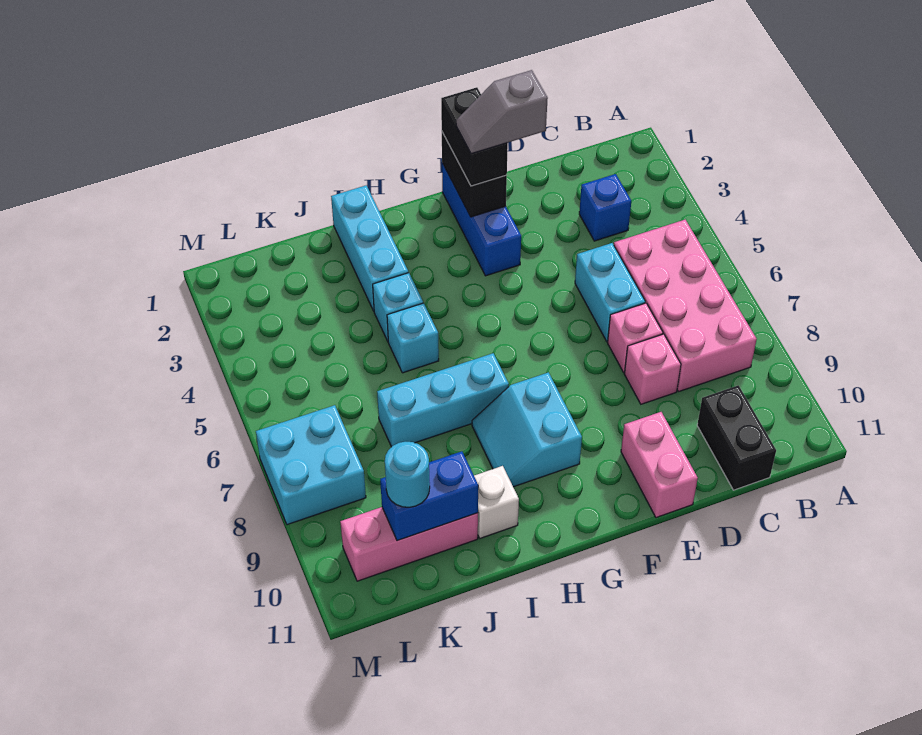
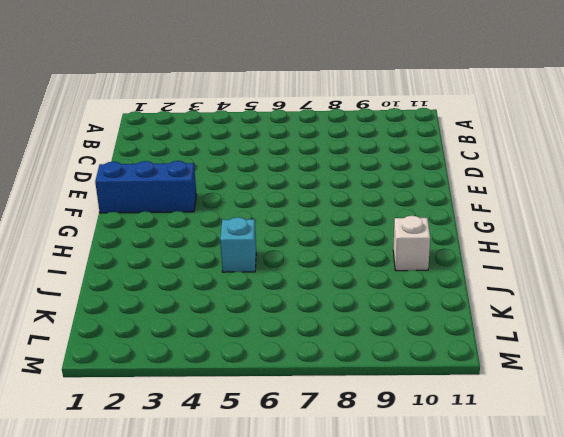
none -> pink brick B5:C8 level 1
none -> blue brick C3 level 1
none -> black brick C10:C11 level 1

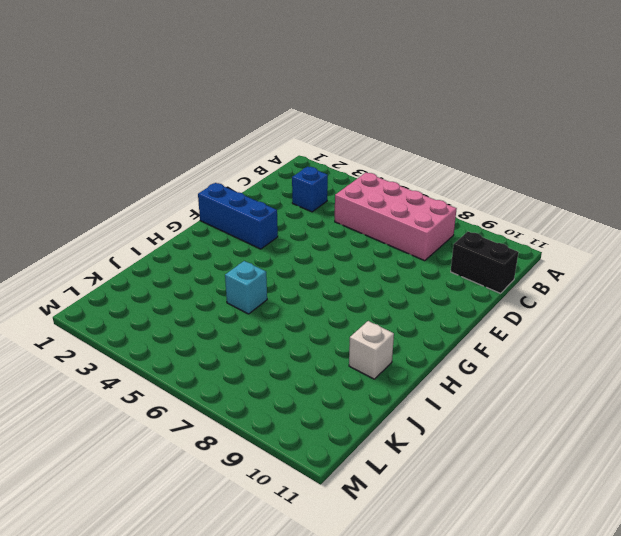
none -> cyan brick D5:D6 level 1
none -> pink brick D7 level 1
none -> pink brick D8 level 1

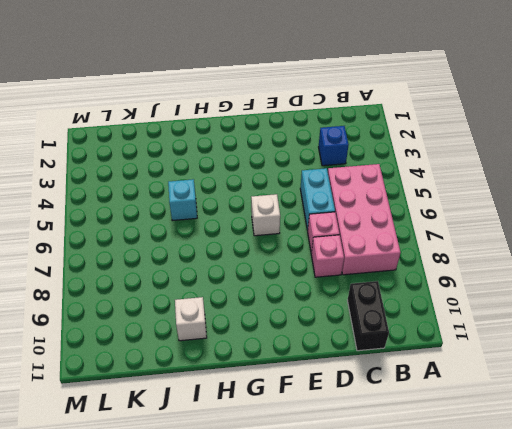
white brick F6 level 1 -> none
none -> pink brick E10:E11 level 1
none -> blue brick F1:F3 level 1
none -> cyan slope G8:H9 level 1 top G

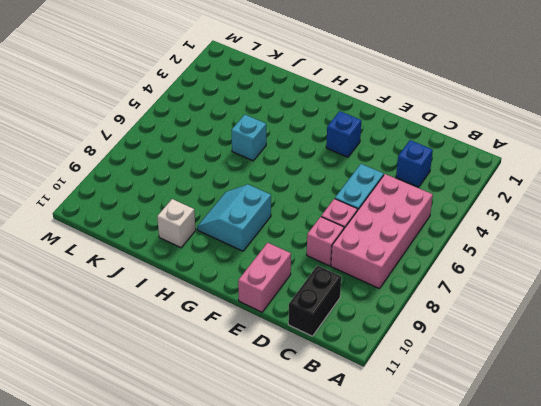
blue brick F3 level 1 -> blue brick F1:F3 level 1
none -> cyan brick H7:J7 level 1
none -> cyan brick I1:I3 level 1
none -> cyan brick I4 level 1

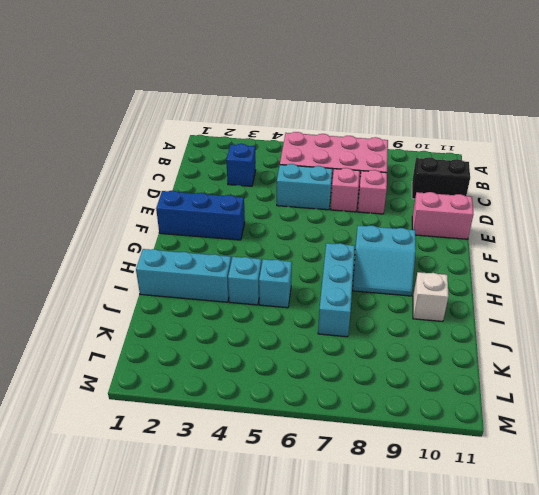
none -> pink brick J10:L10 level 1
none -> cyan brick L7:M8 level 1
none -> black brick F1:F2 level 2

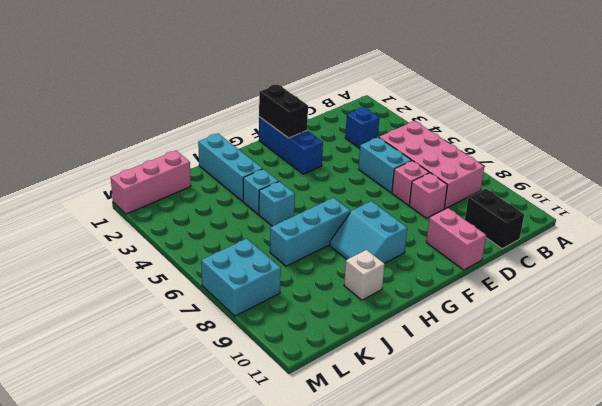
pink brick K1:M1 level 1 -> pink brick J10:L10 level 1
none -> blue brick J10:K10 level 2
none -> black brick F1:F2 level 3
none -> cyan round brick K10 level 3

